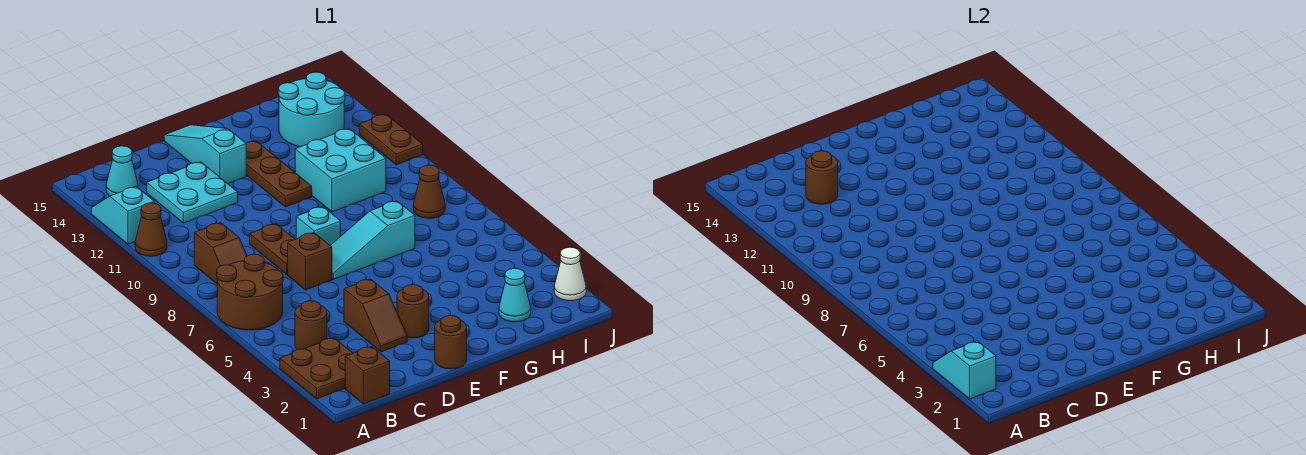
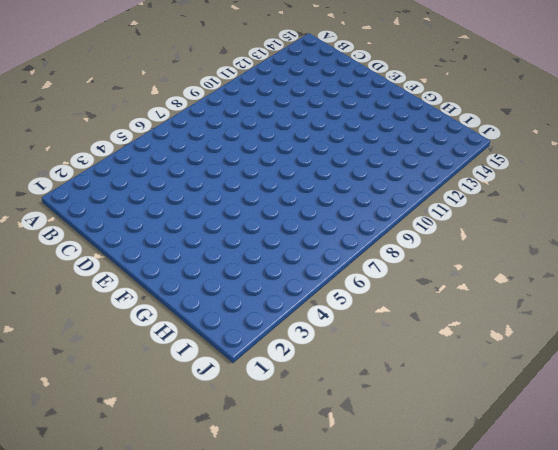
none -> brown plate A2:B3 level 1
none -> brown round brick A6:B7 level 1
none -> brown cone A11 level 1

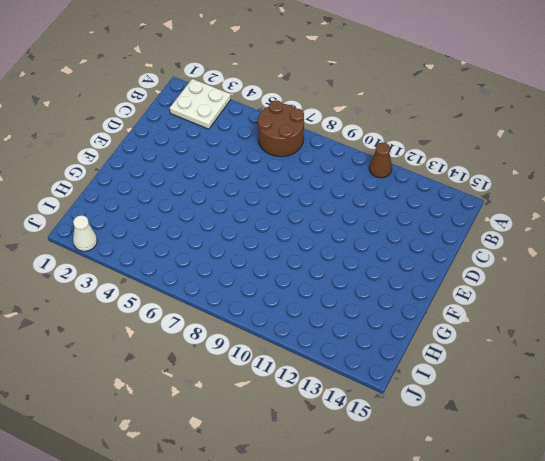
white plate A2:B3 level 1 -> brown plate A2:B3 level 1
none -> cyan slope A12:A13 level 1 top 12
none -> brown brick B1 level 1
none -> brown round brick B4 level 1

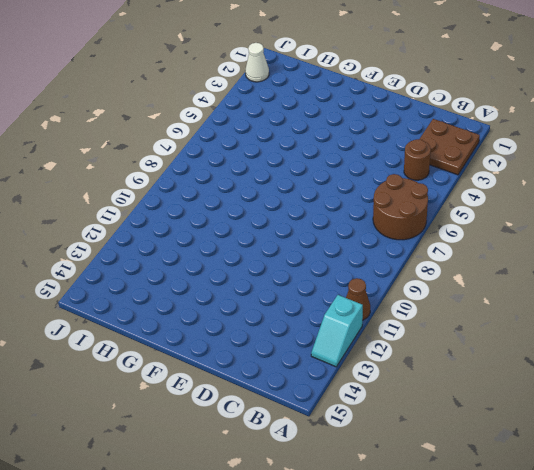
none -> brown brick B1 level 1
none -> brown slope B8:B9 level 1 top 9
none -> cyan cone B14 level 1

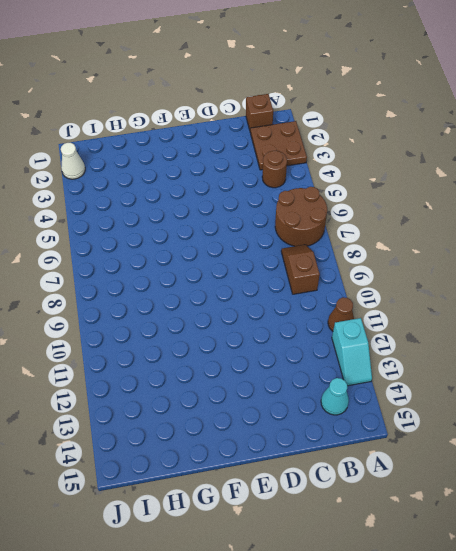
none -> cyan plate C12:D13 level 1
none -> brown slope D3:D4 level 1 top 4
none -> brown brick D7 level 1

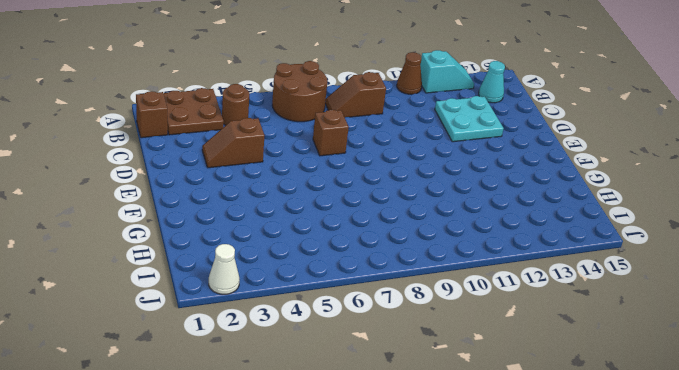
none -> brown plate D8:D9 level 1
none -> brown round brick E1 level 1
none -> brown round brick E3 level 1

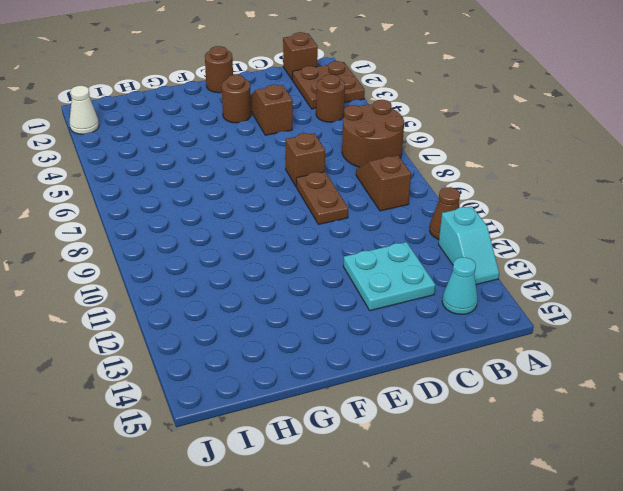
none -> cyan slope E7:G7 level 1 top G
none -> cyan brick E8 level 1
none -> cyan slope E13:E15 level 1 top 13

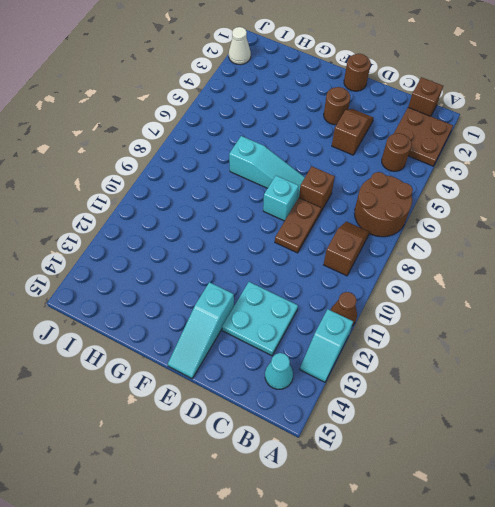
none -> brown plate F11:F13 level 1
none -> cyan brick G10:H11 level 1
none -> cyan cone H2 level 1

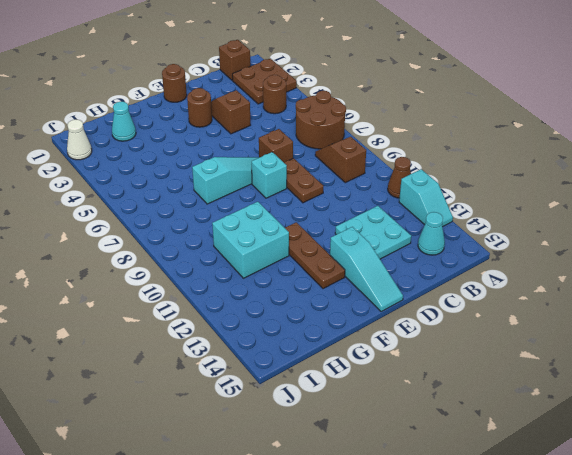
none -> cyan round brick H13:I14 level 1
none -> brown cone I8 level 1
none -> brown plate J11:J12 level 1

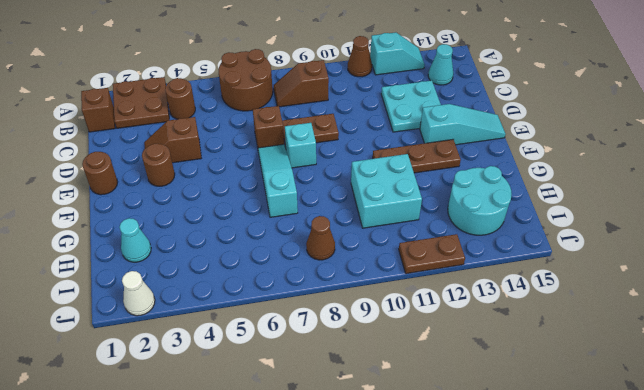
none -> cyan slope A2:A3 level 2 top 2
none -> brown round brick C13 level 2

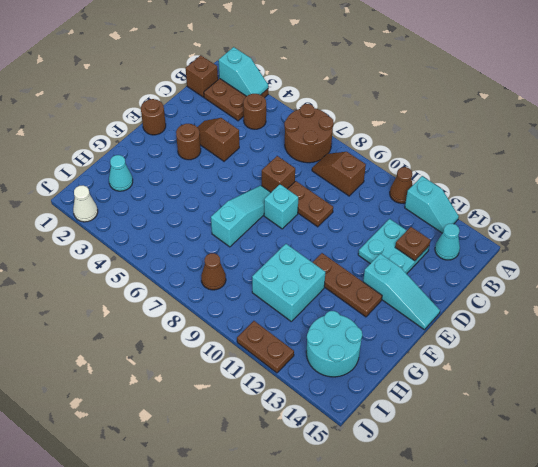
brown plate C13 level 2 -> brown round brick C13 level 2

